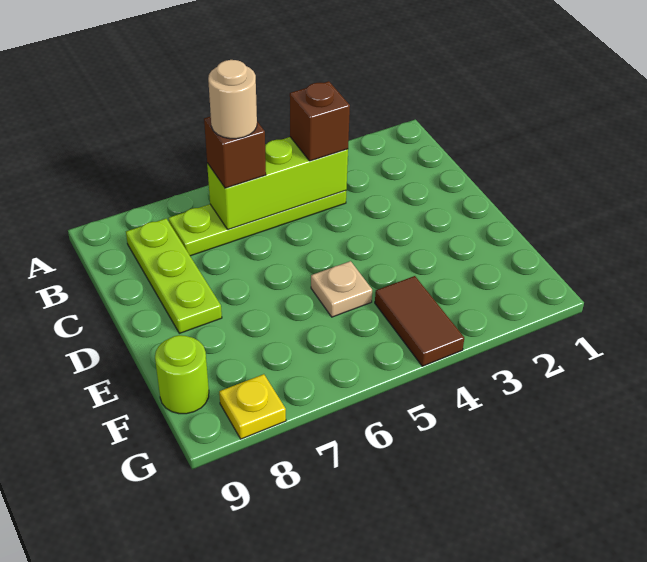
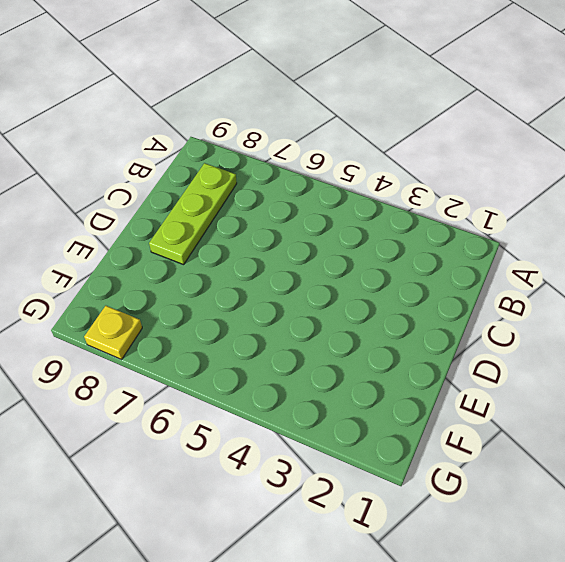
none -> lime plate B4:B7 level 1
none -> tan plate E5 level 1

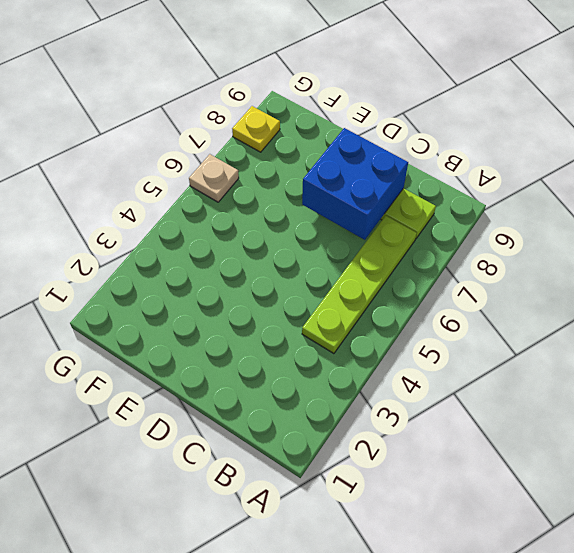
blue brick C7:D8 level 2 -> none
tan plate G6 level 1 -> tan plate E5 level 1
none -> brown tile F4:G4 level 1
none -> lime round brick F9 level 1

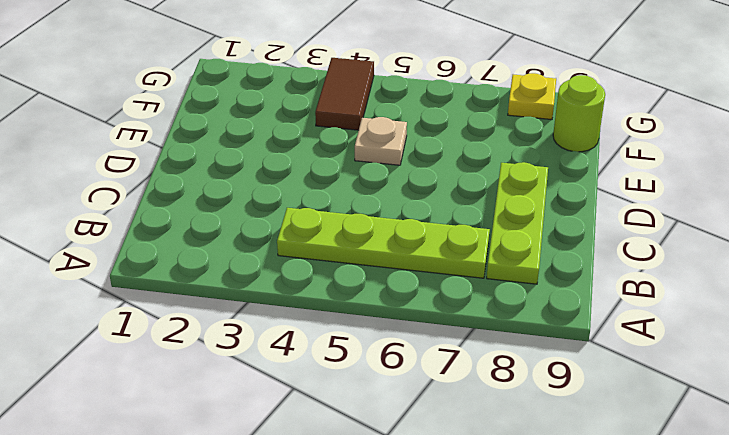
none -> lime brick B4:B6 level 2
none -> brown brick B4 level 3

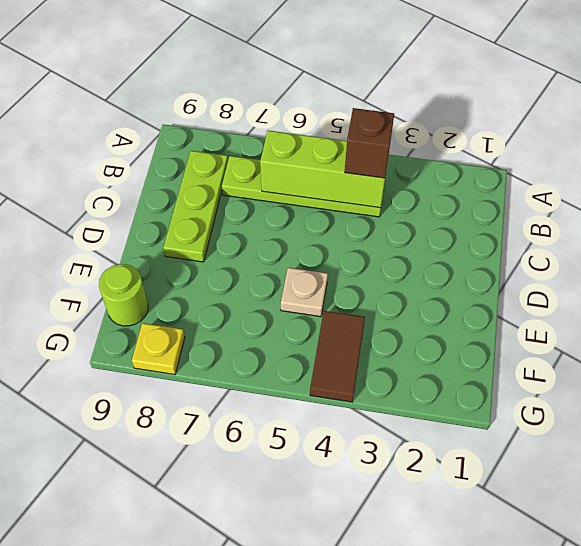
none -> brown brick B6 level 3
none -> tan round brick B6 level 4

